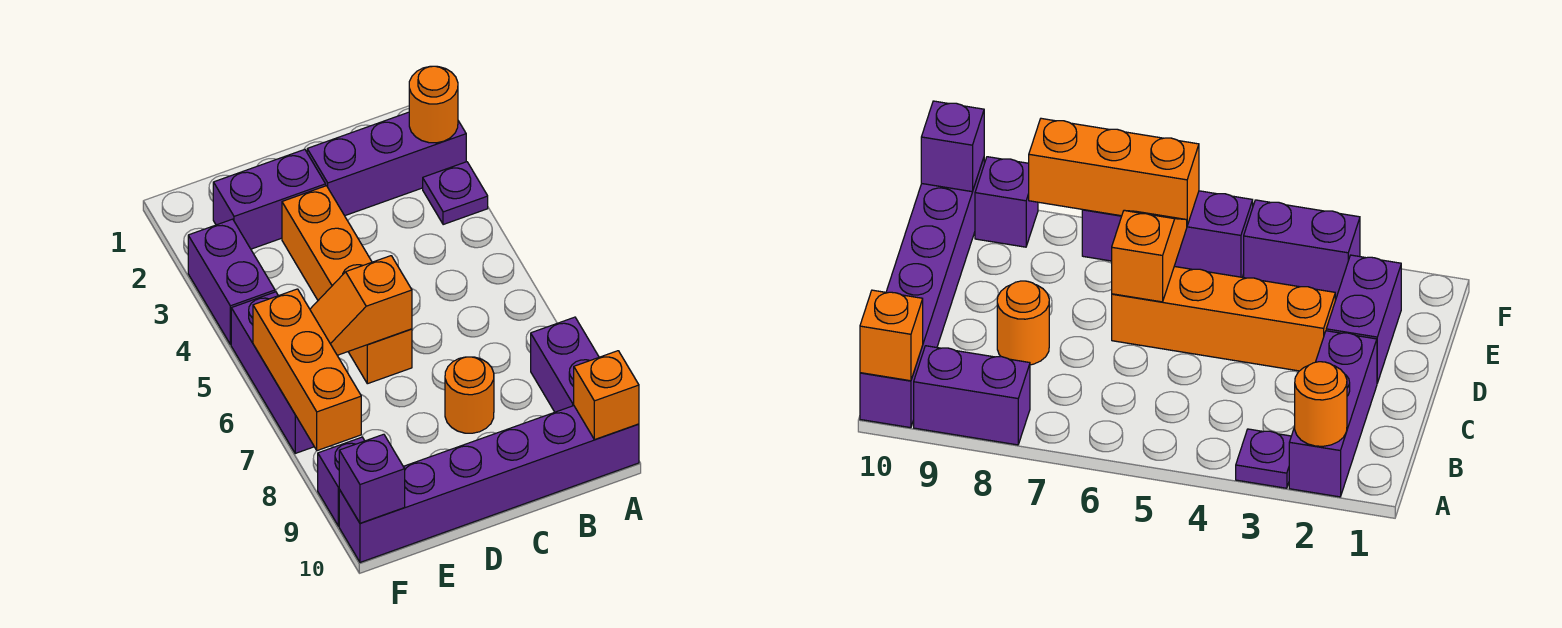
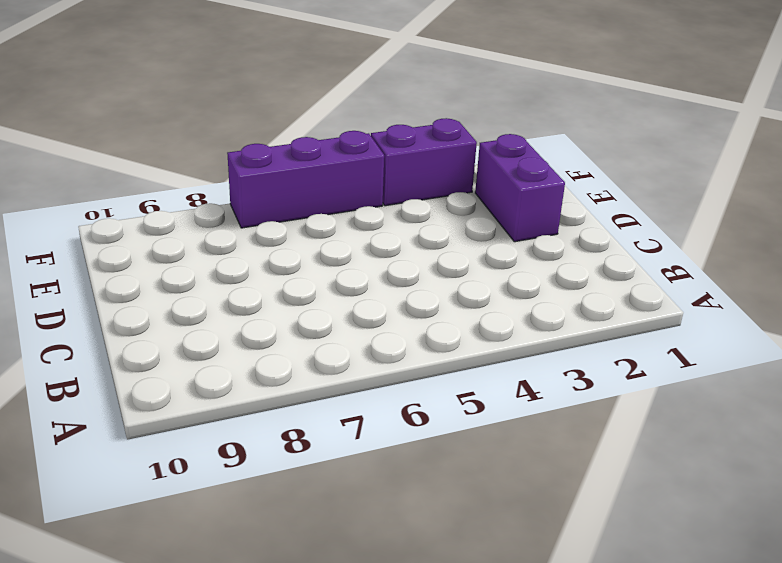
none -> purple brick A2:C2 level 1
none -> purple plate A3 level 1
none -> purple brick A8:A9 level 1

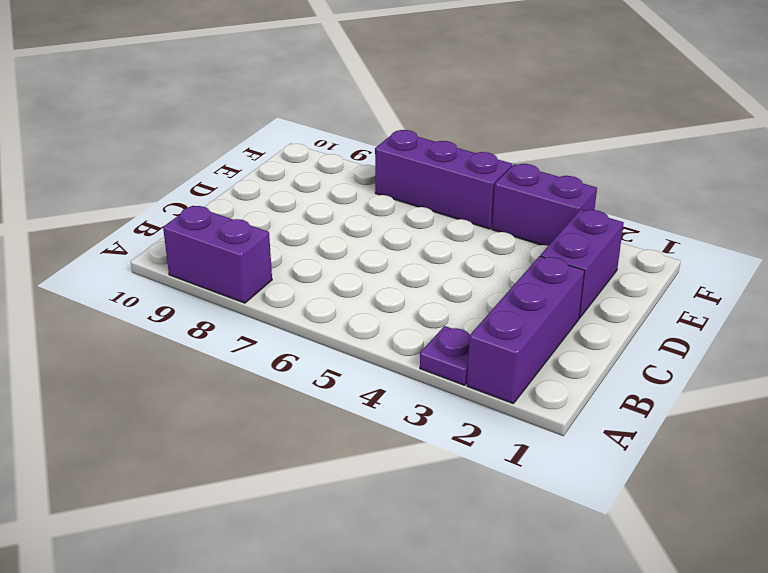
none -> purple brick A10:F10 level 1
none -> orange round brick C8 level 1
none -> orange brick D3:D6 level 1

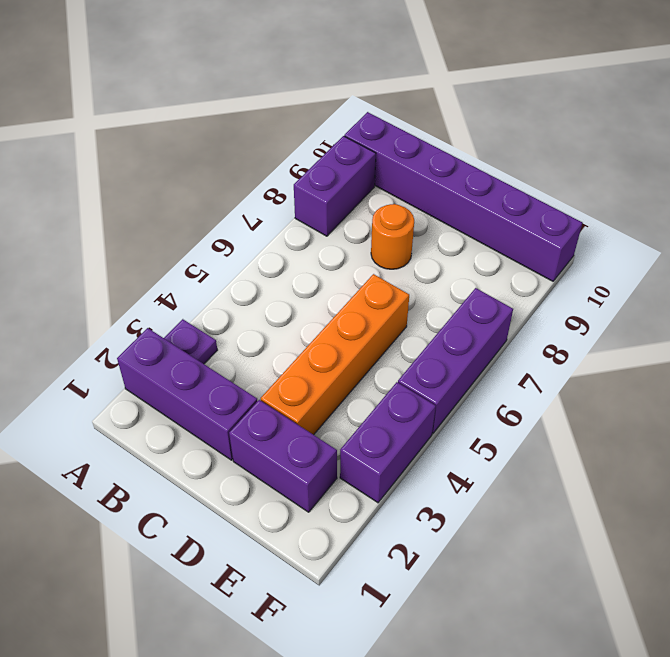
none -> purple brick F9 level 1
none -> orange round brick A2 level 2
none -> orange brick A10 level 2

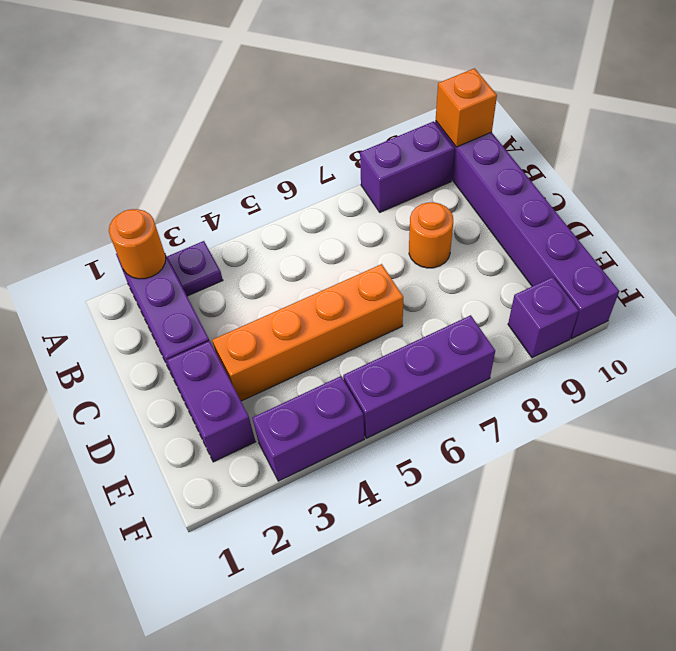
none -> orange slope D6:E6 level 2 top D
none -> orange brick F6:F8 level 2
none -> purple brick F10 level 2

